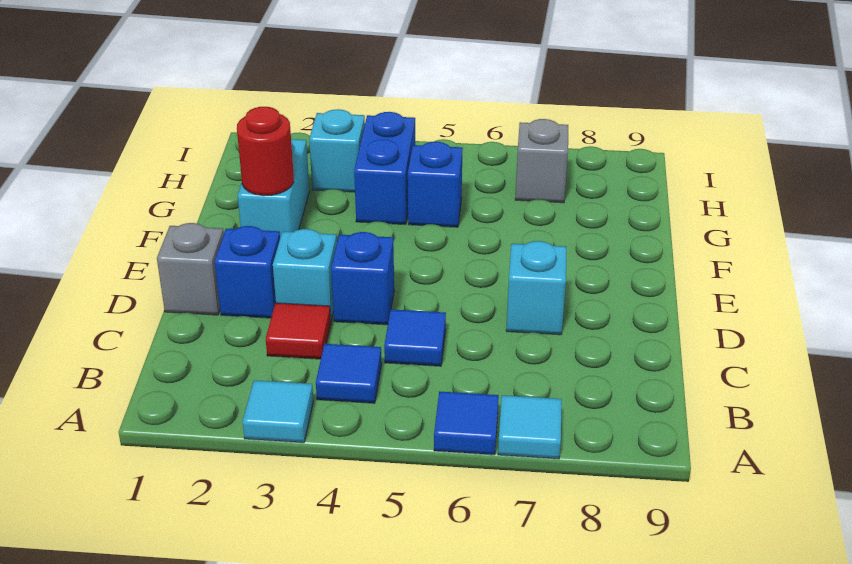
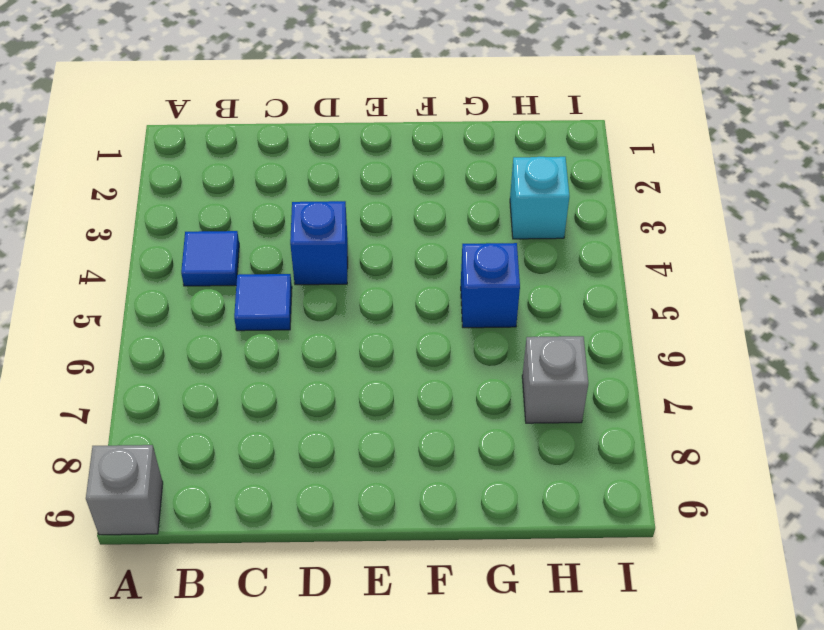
grey brick A9 level 1 -> grey brick D1 level 1
none -> cyan tile A3 level 1
none -> blue tile A6 level 1
none -> cyan tile A7 level 1

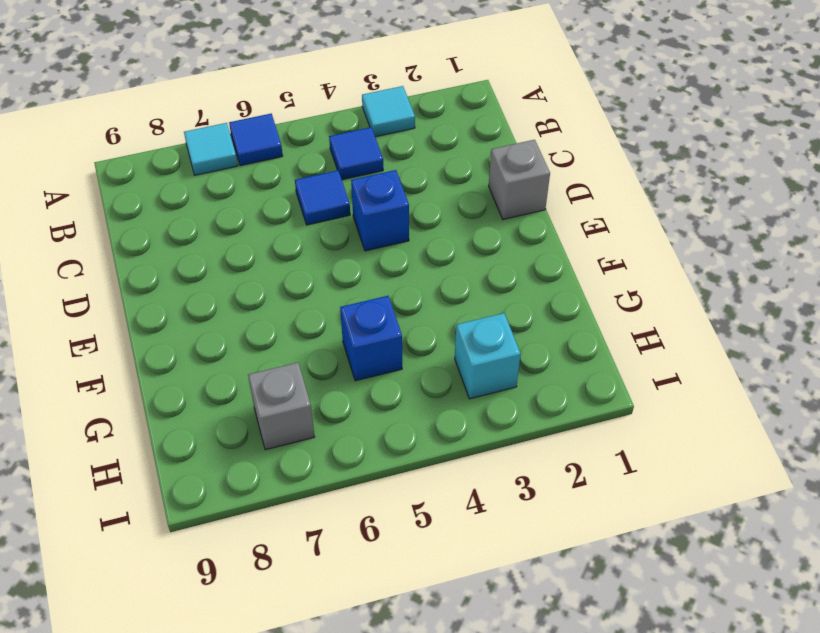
none -> red tile C3 level 1
none -> blue brick D2 level 1
none -> cyan brick D3 level 1

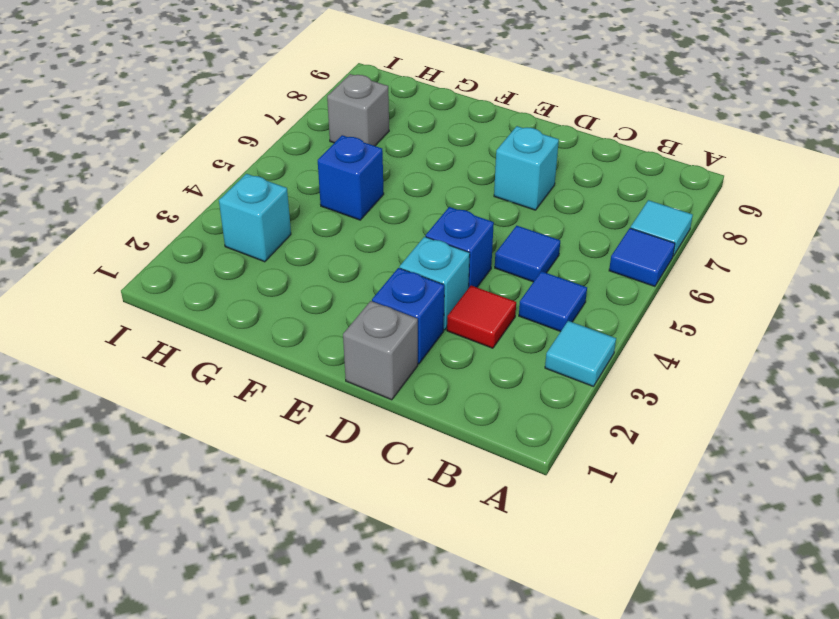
none -> cyan brick F2:G2 level 1
none -> blue brick G4:H4 level 1
none -> red round brick F2 level 2

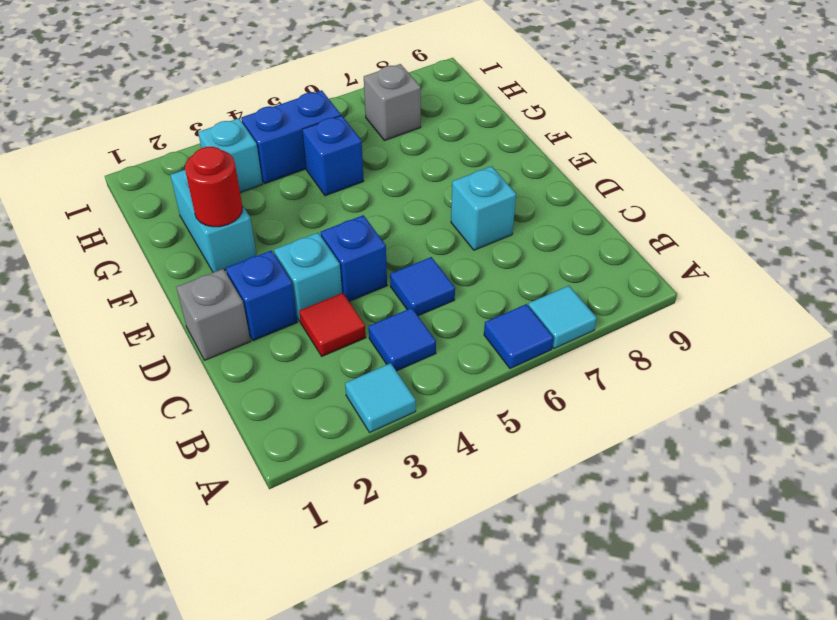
blue brick H4:H5 level 1 -> blue brick G4:H4 level 1

